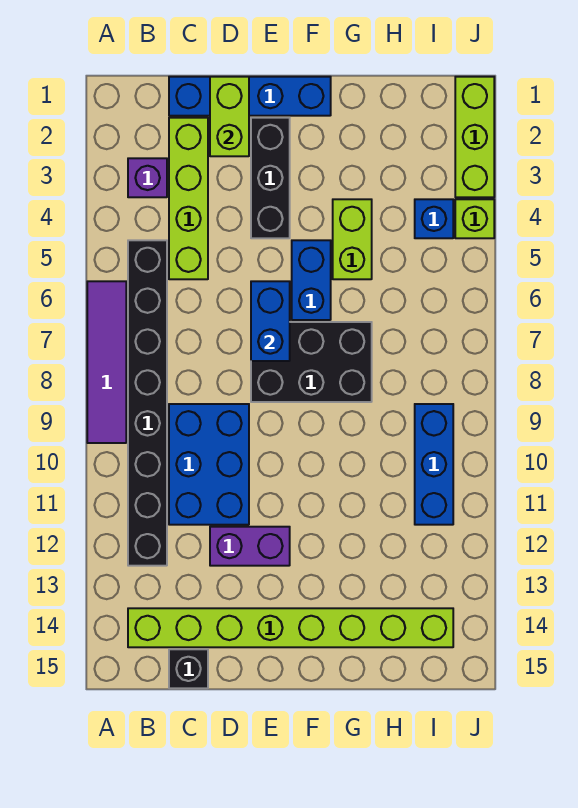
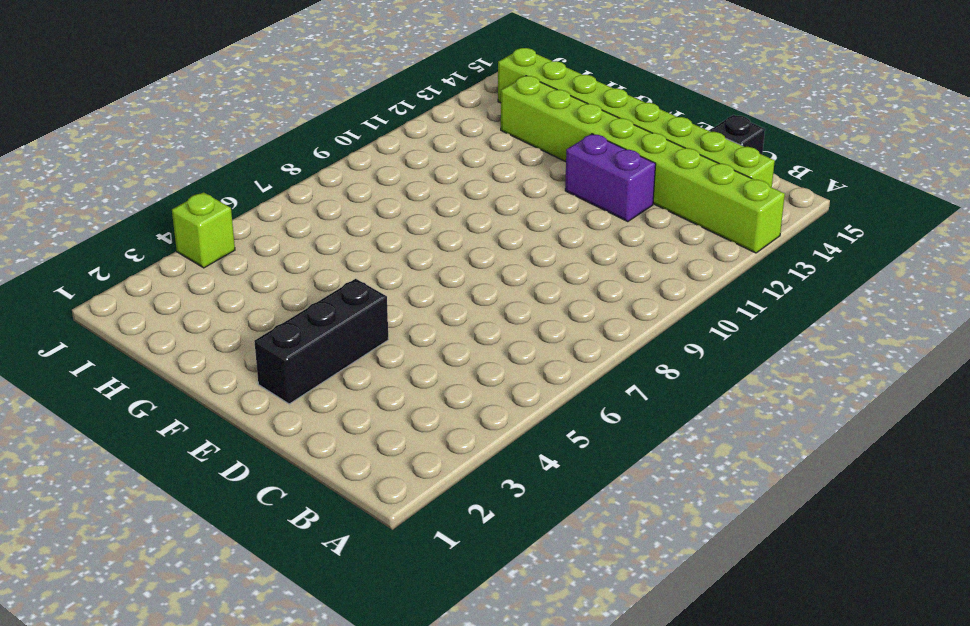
lime brick A13:H13 level 1 -> none
none -> purple tile A6:A9 level 1
none -> purple brick B3 level 1
none -> black brick B5:B12 level 1

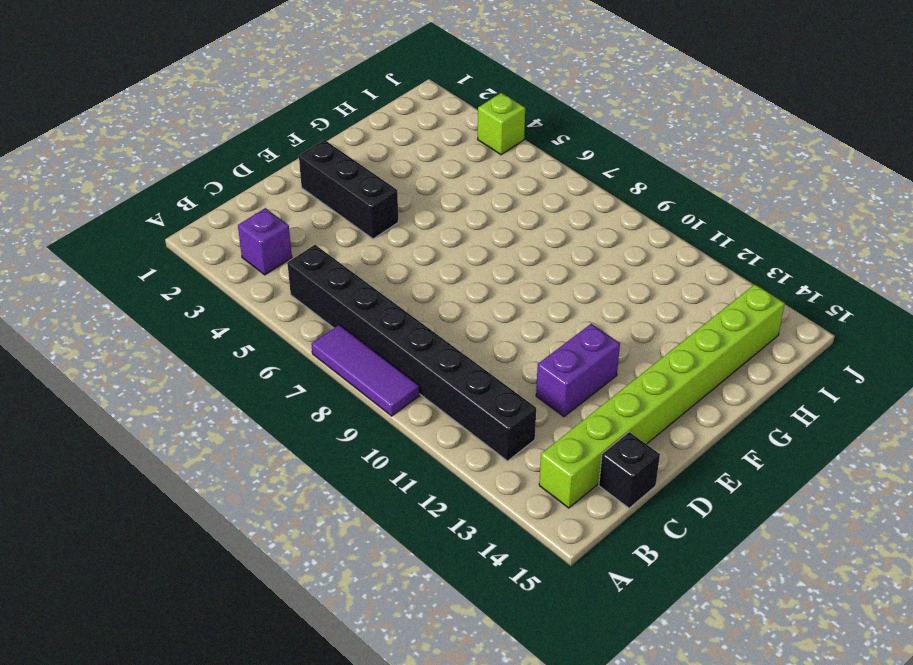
purple tile A7:A9 level 1 -> purple tile A6:A9 level 1
none -> blue brick C1:F1 level 1
none -> lime brick C2:C5 level 1
none -> blue brick C9:D11 level 1

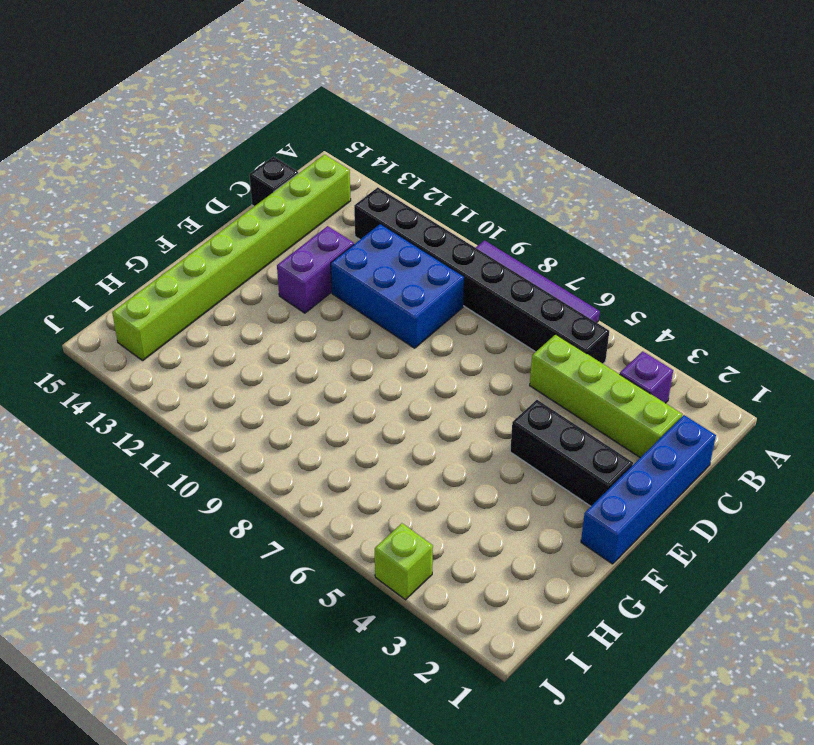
none -> black brick E7:G8 level 1
none -> blue brick F5:F6 level 1
none -> lime brick G4:G5 level 1

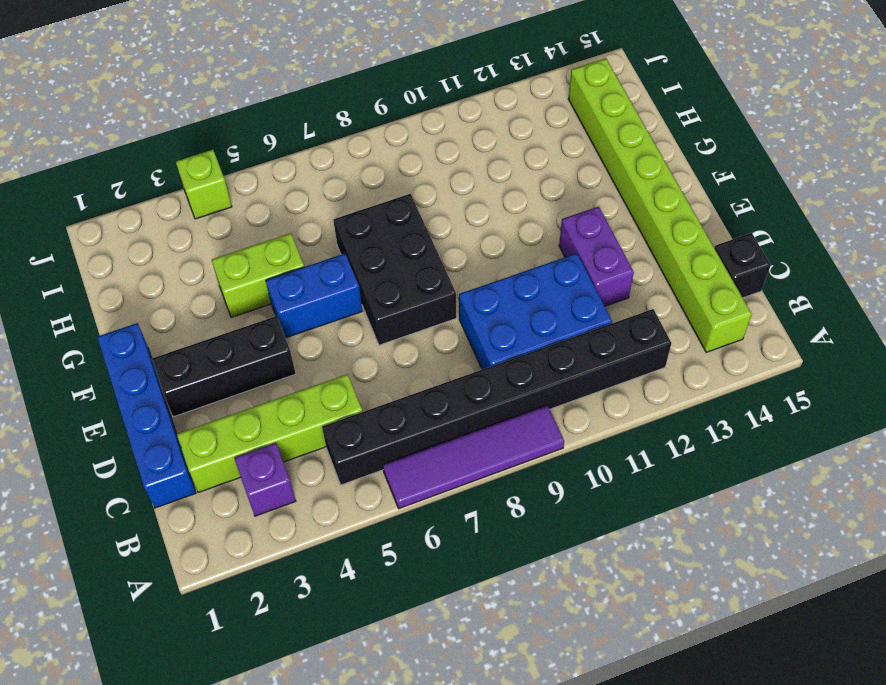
none -> blue brick I4 level 1
none -> blue brick I9:I11 level 1
none -> lime brick J1:J3 level 1

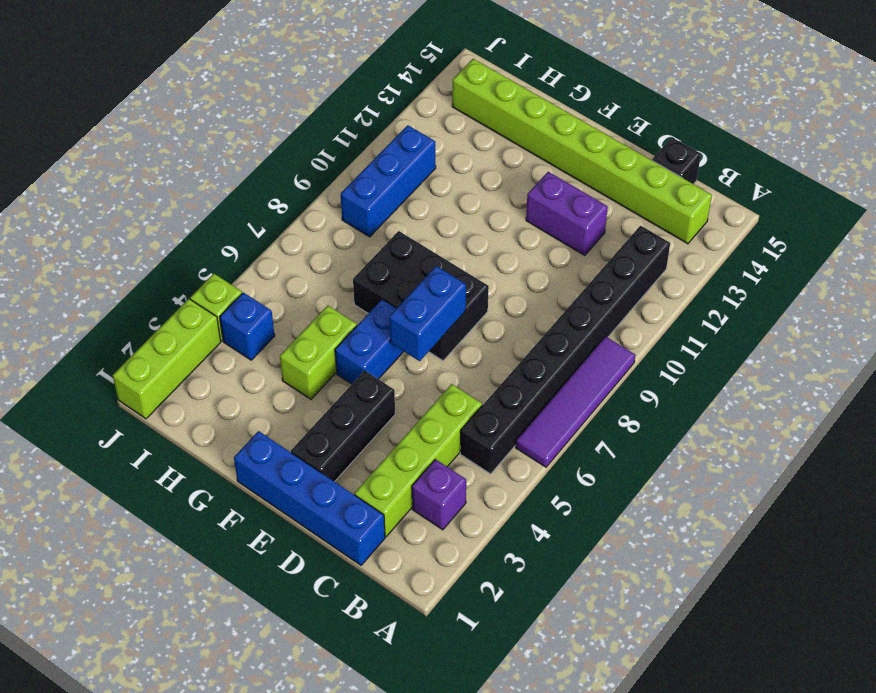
none -> blue brick C9:D11 level 1
none -> lime brick D1:D2 level 2

